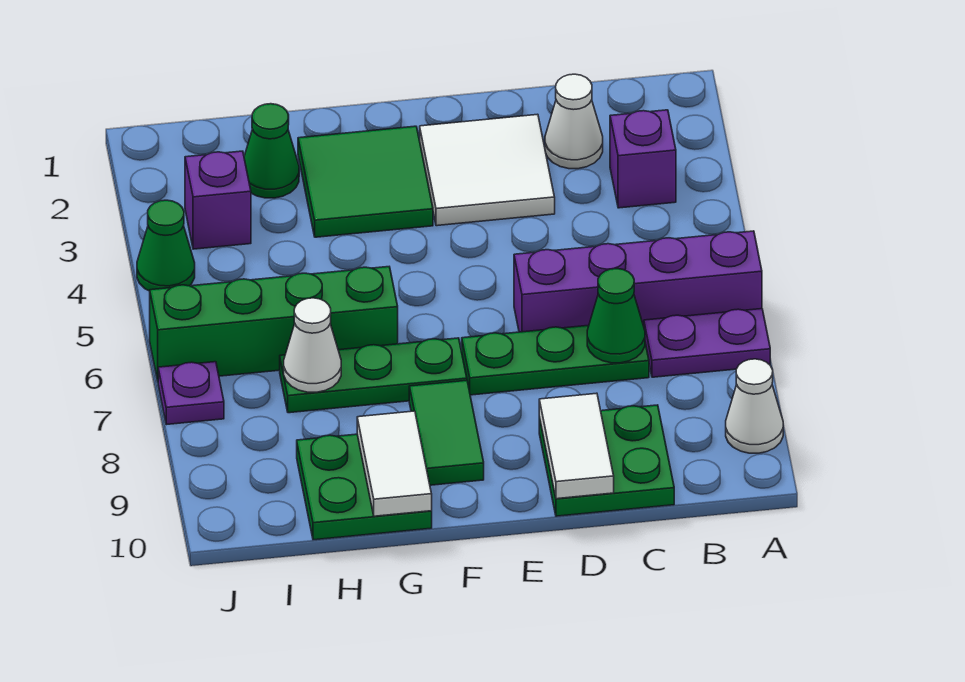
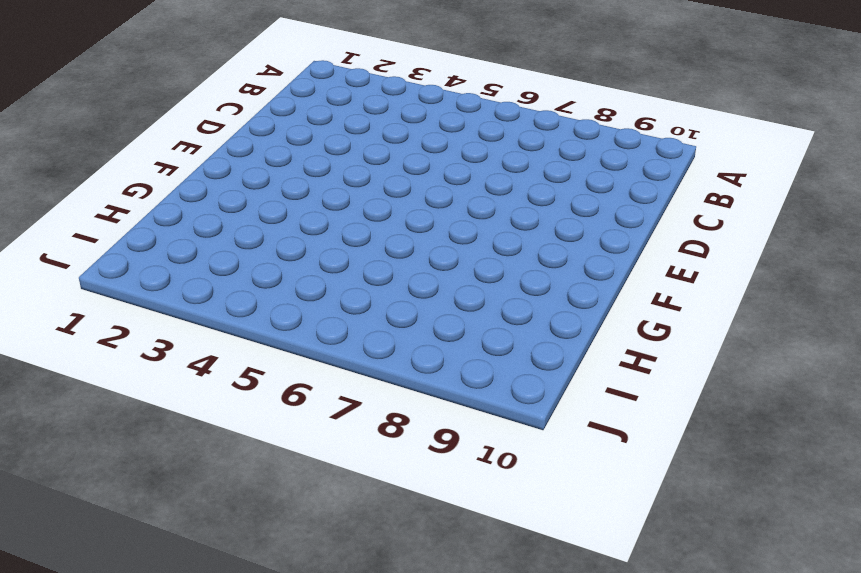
none -> purple brick A6:D6 level 1
none -> purple plate A7:B7 level 1
none -> white cone A9 level 1

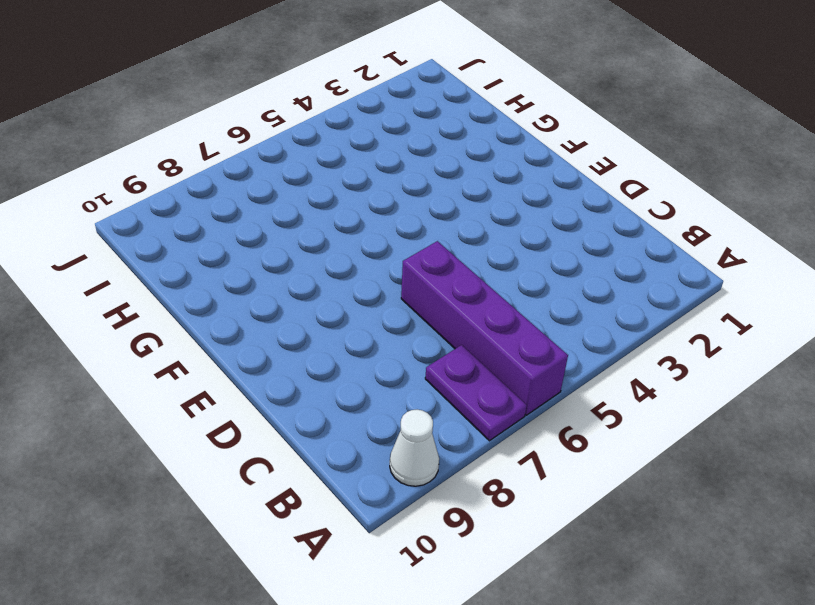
none -> purple brick B3 level 1
none -> white cone C2 level 1
none -> green plate C7:E7 level 1

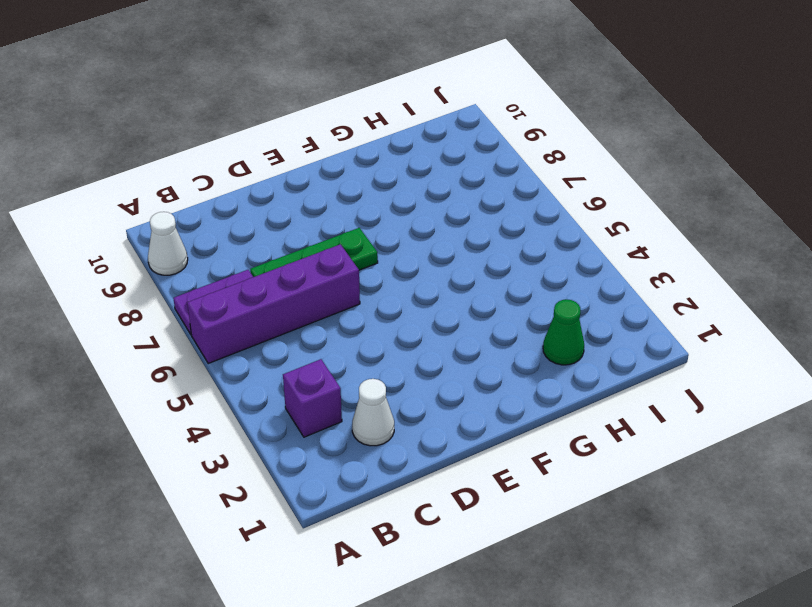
none -> green plate C9:D10 level 1
none -> white tile D2:E3 level 1
none -> green tile F2:G3 level 1

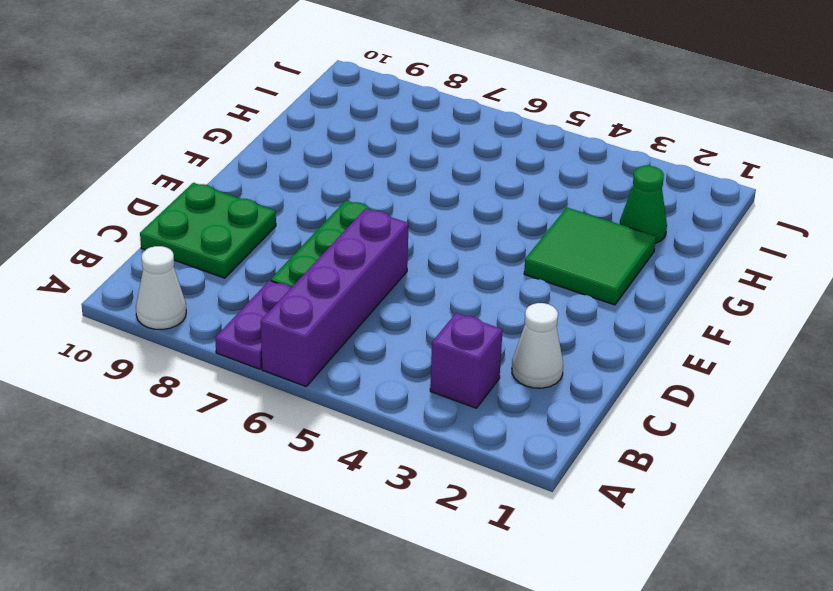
none -> white tile D2:E3 level 1
none -> green plate F7:H7 level 1
none -> green tile F8:F9 level 1

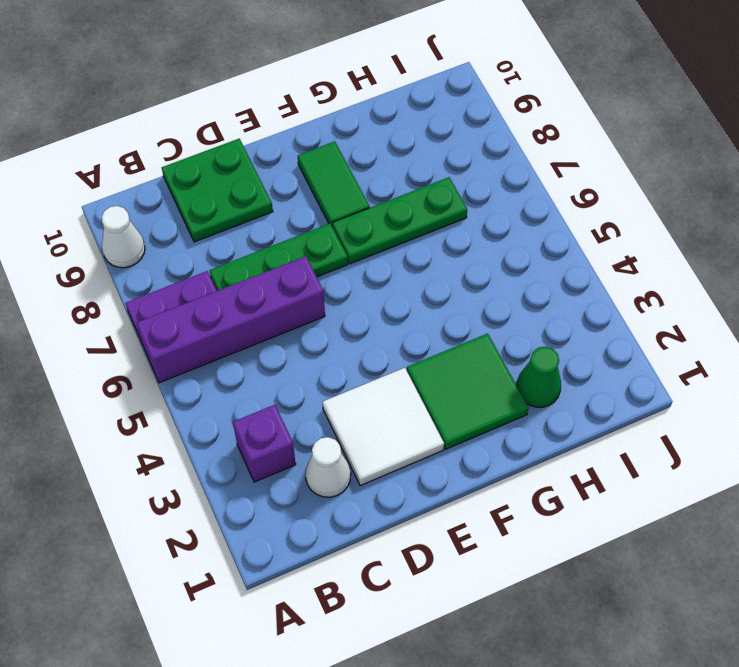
none -> green brick G6:J6 level 1
none -> green plate G9:H10 level 1
none -> purple brick I3 level 1

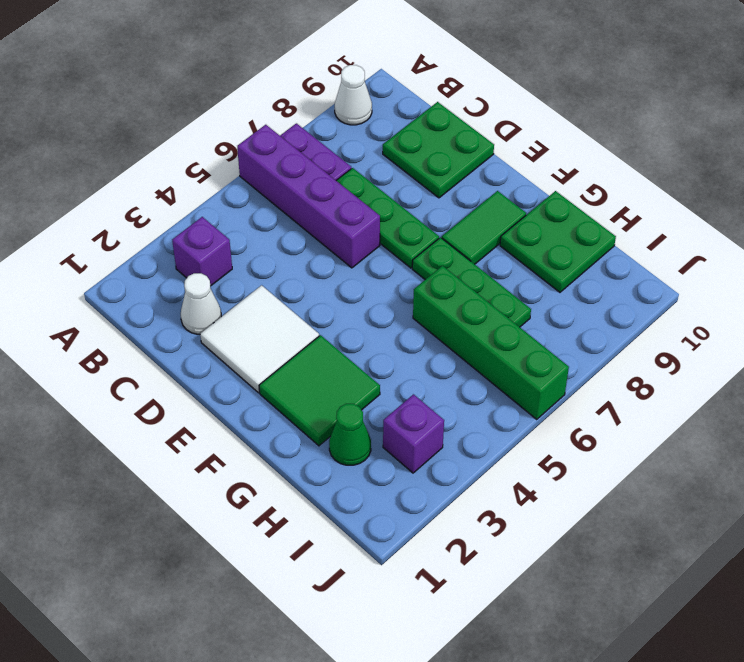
none -> green cone J4 level 1
none -> purple plate J7 level 1
none -> green cone C7 level 2

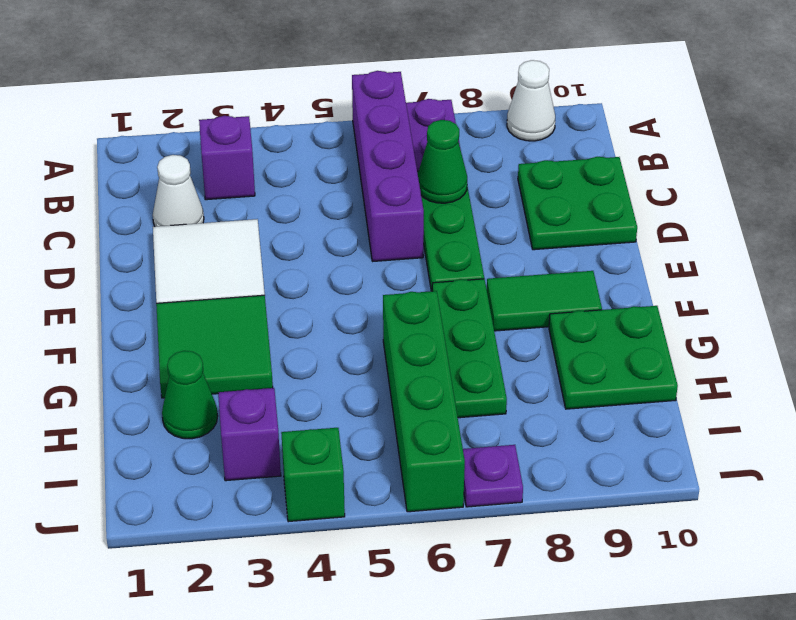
green brick J4 level 1 -> green cone J4 level 1
none -> white tile D9:D10 level 2
none -> white tile G9:G10 level 2
none -> white cone H7 level 2

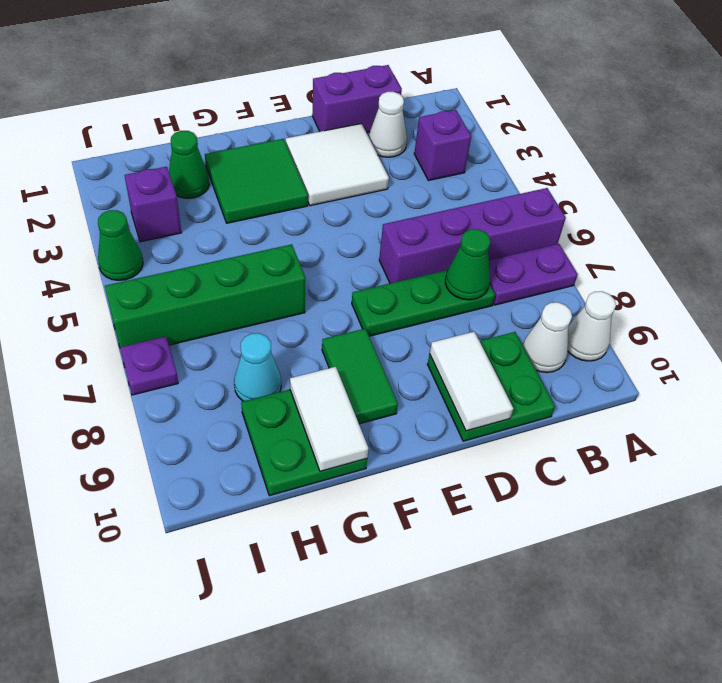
white cone B9 level 1 -> white cone H7 level 2
purple brick C1:D1 level 1 -> none
cyan cone H8 level 1 -> none
none -> green plate F7:H7 level 1

